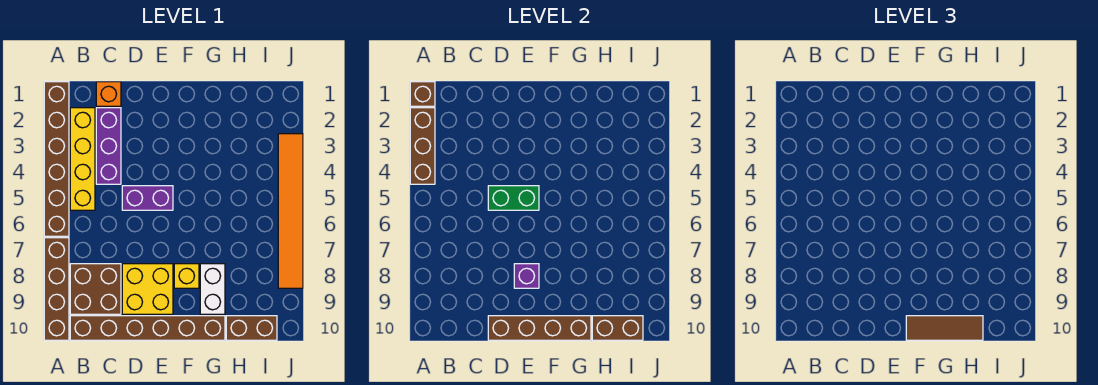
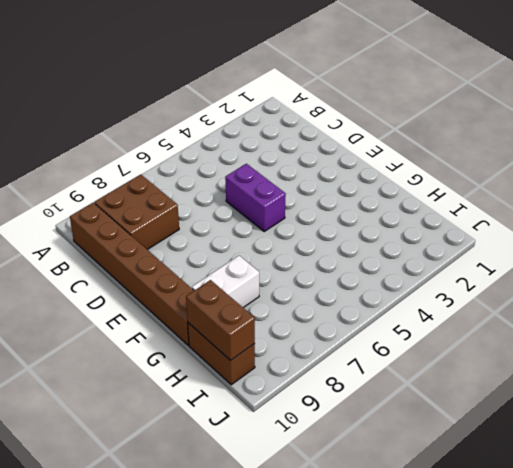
none -> brown brick A1:A6 level 1
none -> brown brick A7:A10 level 1
none -> yellow brick B2:B5 level 1

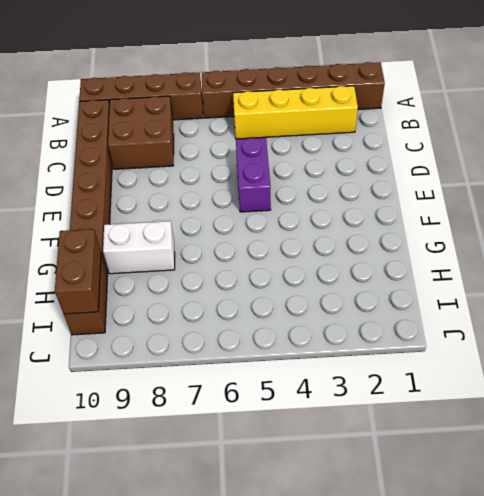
none -> orange brick C1 level 1
none -> purple brick C2:C4 level 1
none -> yellow brick D8:E9 level 1

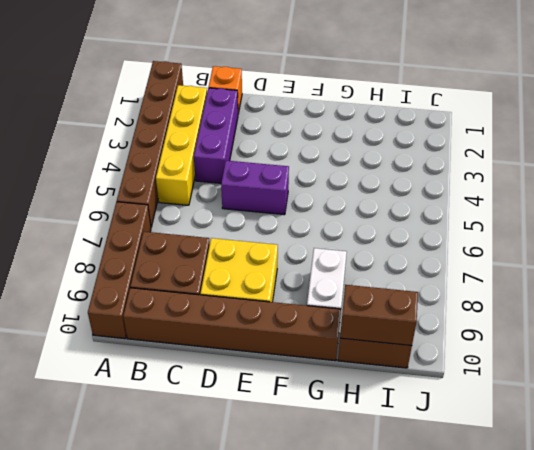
none -> yellow brick F8 level 1
none -> orange tile J3:J8 level 1
none -> brown brick A1 level 2

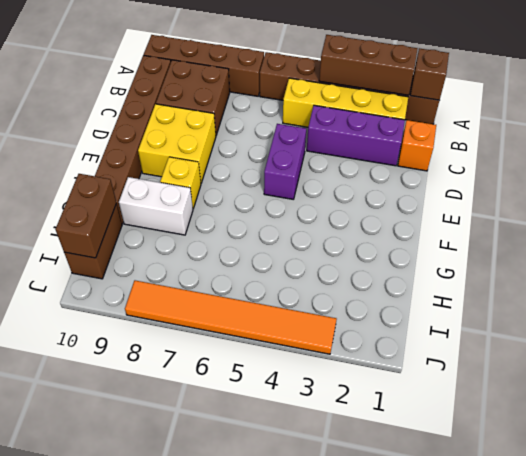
none -> green brick D5:E5 level 2
none -> brown brick D10:G10 level 2
none -> purple brick E8 level 2

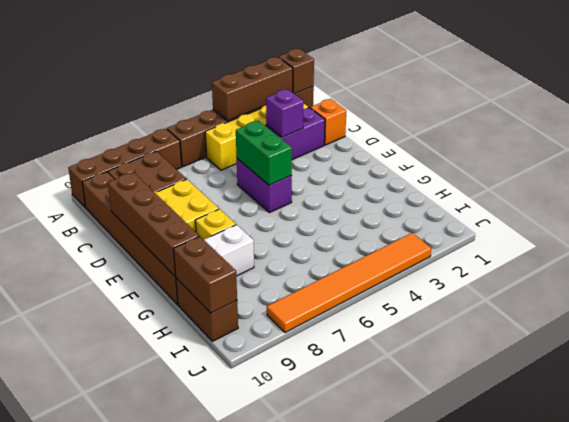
purple brick C3 level 2 -> purple brick E8 level 2
none -> brown tile F10:H10 level 3

